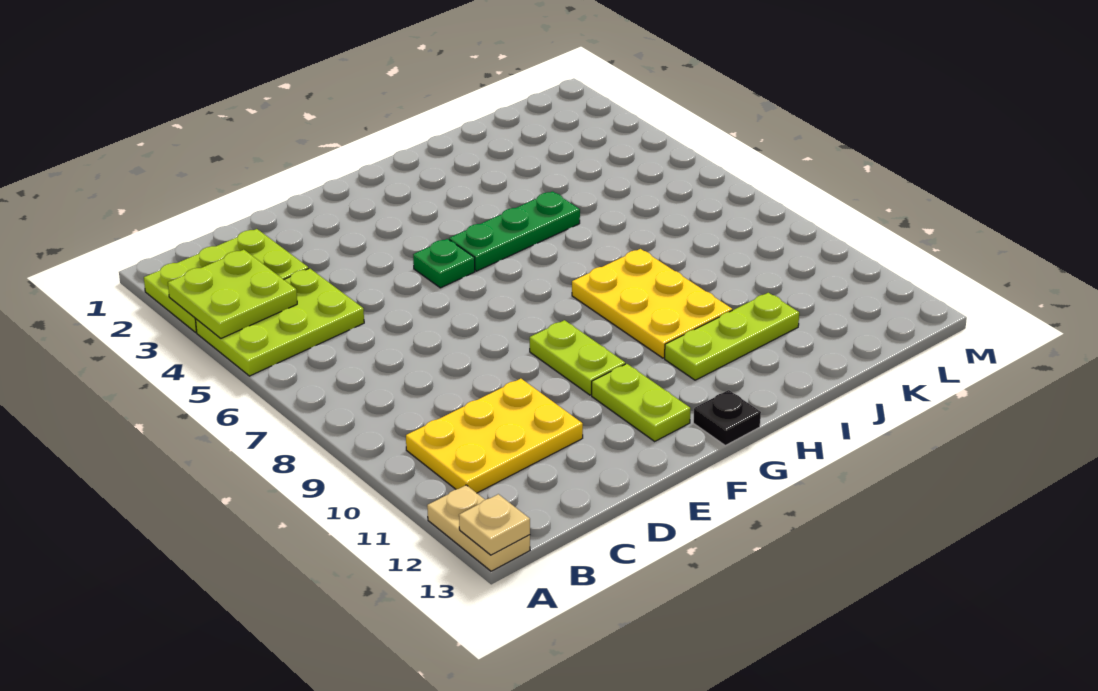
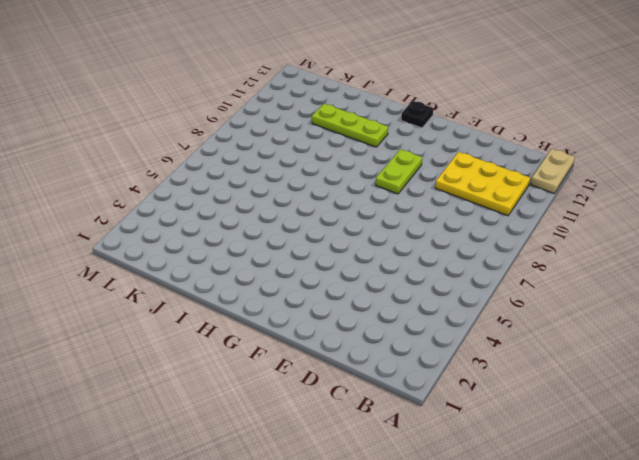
none -> lime plate A2:C3 level 1
none -> lime plate A4:C5 level 1
none -> green plate F5 level 1

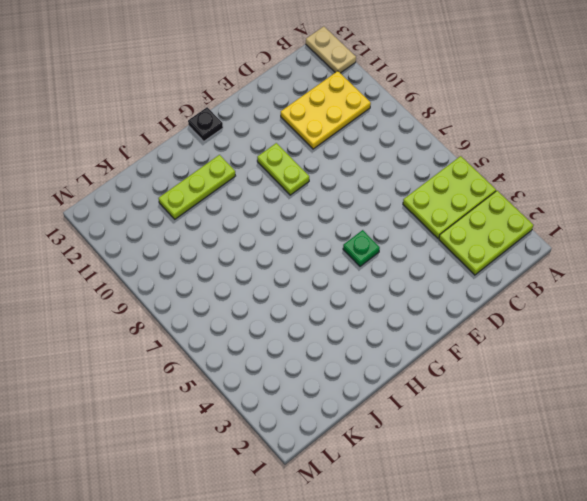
none -> lime plate F11:F12 level 1
none -> green plate G5:I5 level 1
none -> yellow plate H8:I10 level 1

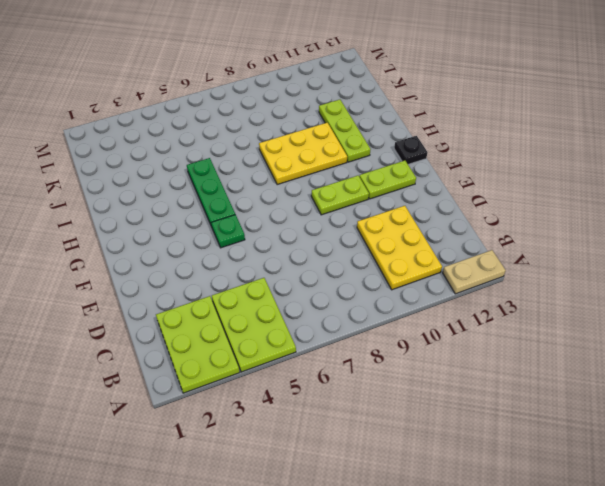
none -> lime plate A3:B4 level 2
none -> tan plate A13 level 2

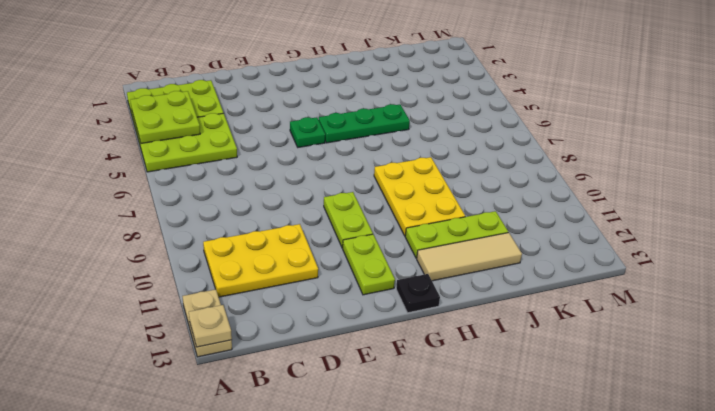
tan tile H12:J12 level 1 -> none

